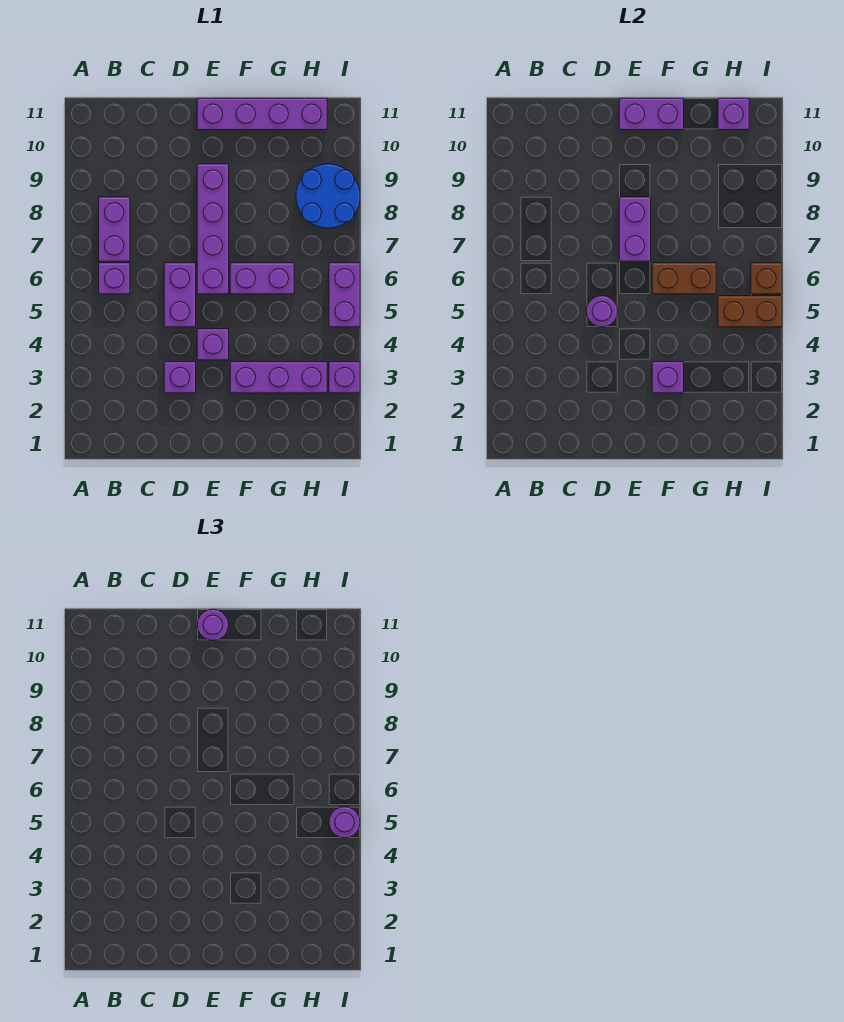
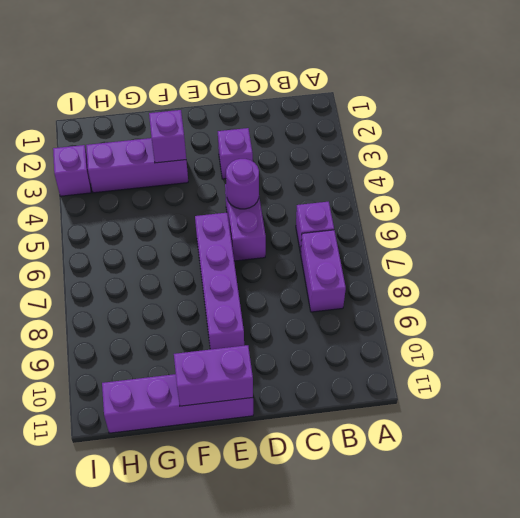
none -> purple brick E4 level 1
none -> purple brick F6:G6 level 1
none -> blue round brick H8:I9 level 1

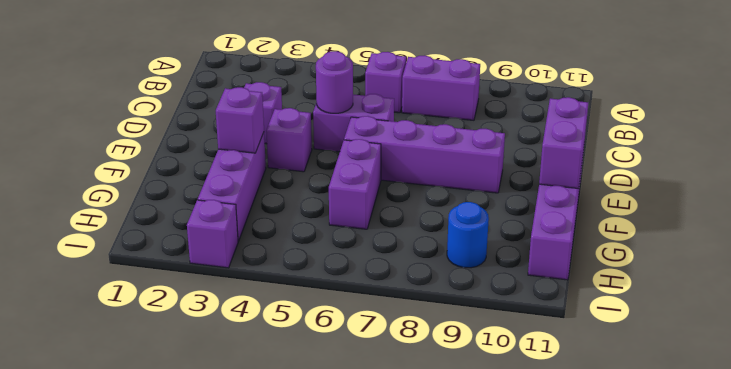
blue round brick H9 level 1 -> blue round brick H8:I9 level 1
none -> purple brick I5:I6 level 1
none -> purple brick E7:E8 level 2
none -> brown brick F6:G6 level 2

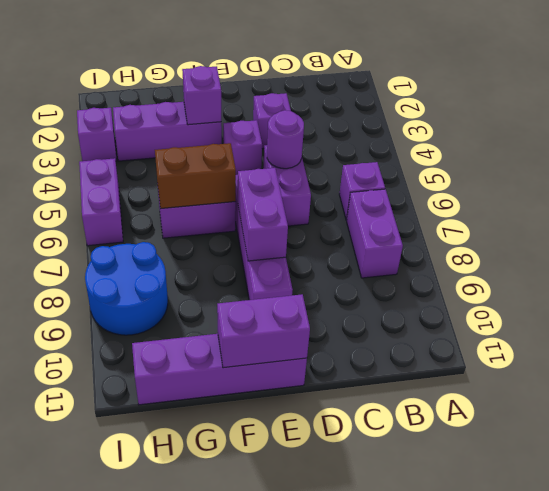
none -> brown brick H5:I5 level 2
none -> purple brick H11 level 2
none -> brown brick I6 level 2

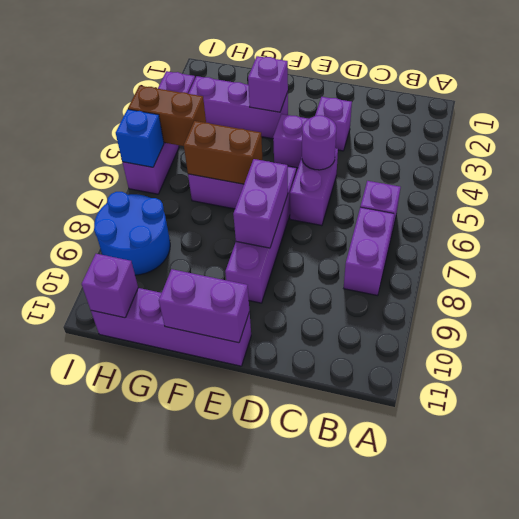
blue brick I6 level 2 -> brown brick I6 level 2
none -> purple round brick E11 level 3
none -> purple round brick I5 level 3

